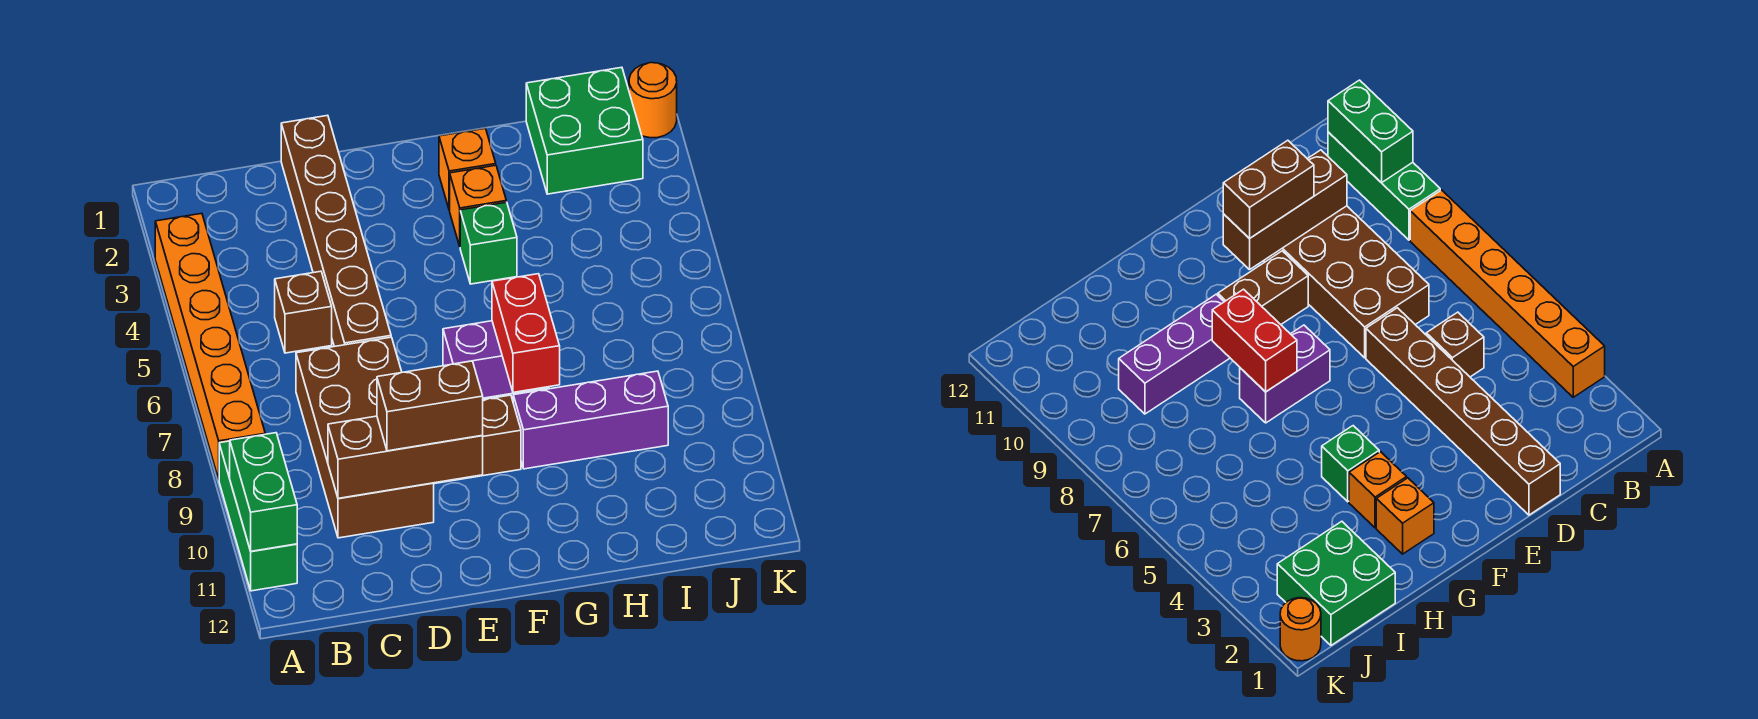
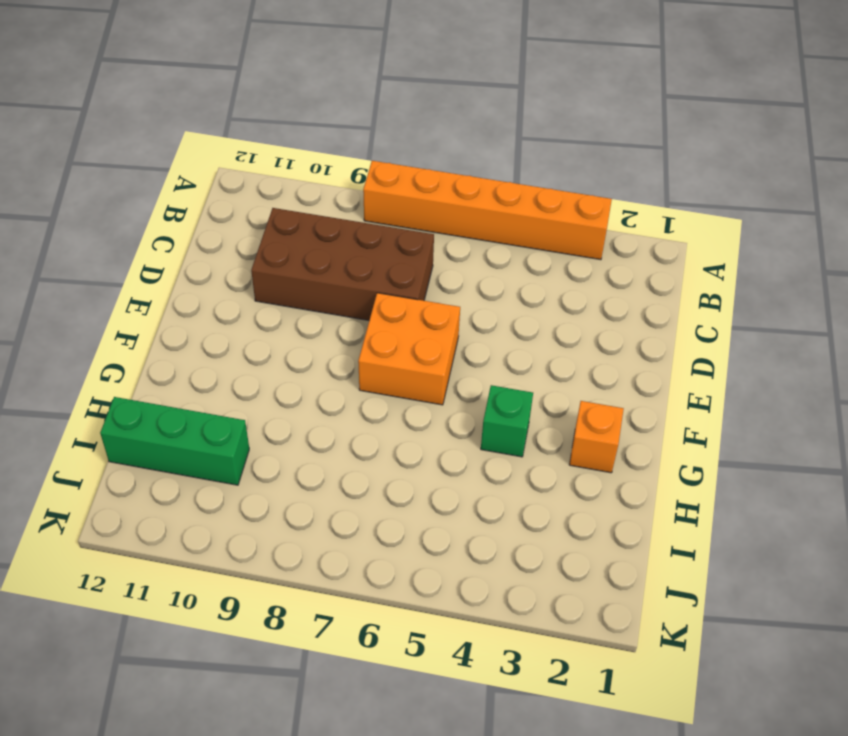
orange brick E6:F7 level 1 -> purple brick F7:G7 level 1
green brick I10:I12 level 1 -> green brick A9:A11 level 1
none -> brown brick C5 level 1
none -> brown brick D1:D6 level 1
none -> brown brick E9:F9 level 1

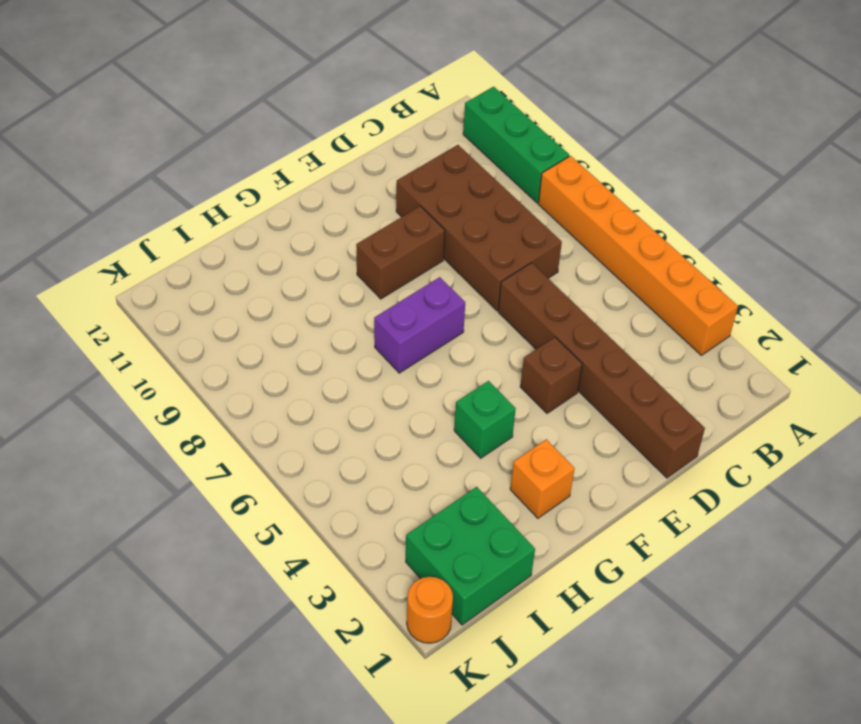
brown brick E4 level 1 -> brown brick C5 level 1
none -> orange brick G3 level 1
none -> purple brick G9:I9 level 1
none -> green brick A10:A11 level 2

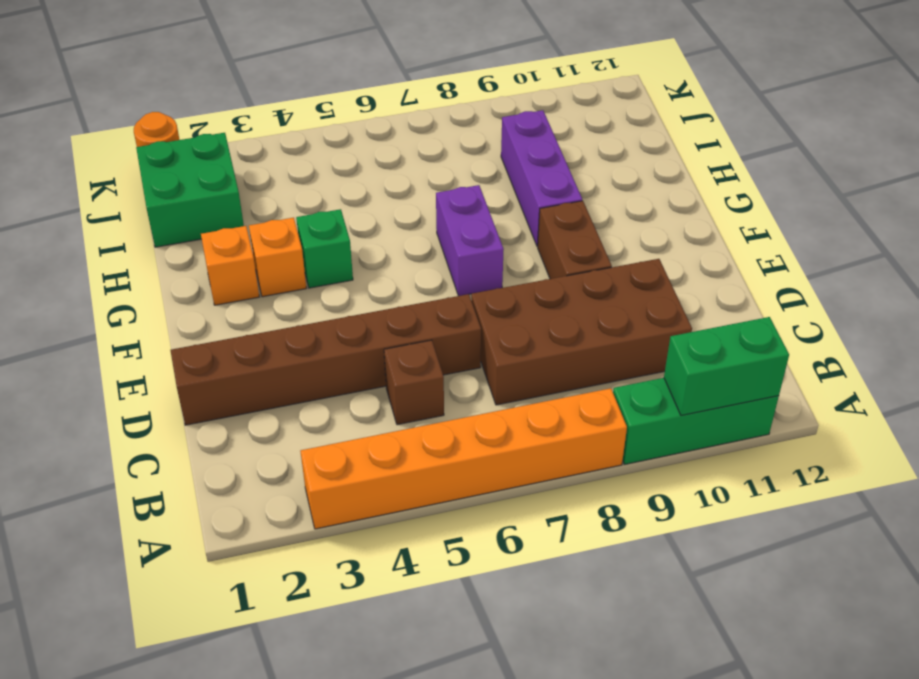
none -> brown brick C10:E10 level 2
none -> red brick G7:G8 level 2
none -> brown brick D10:E10 level 3

